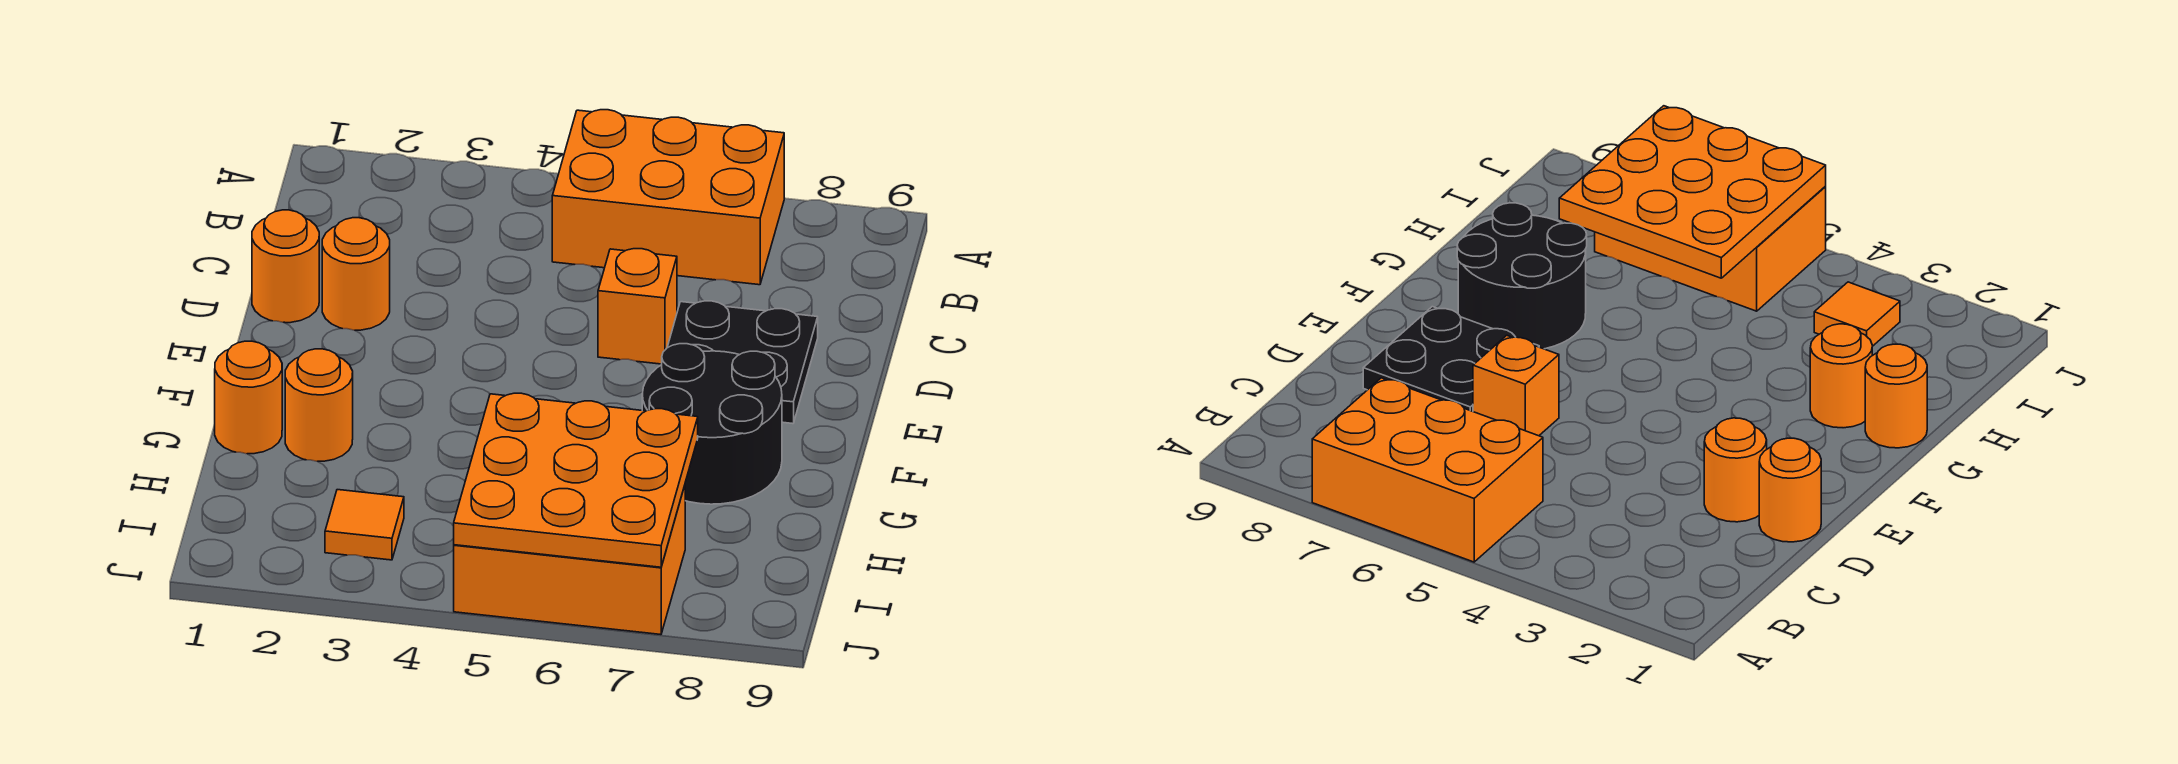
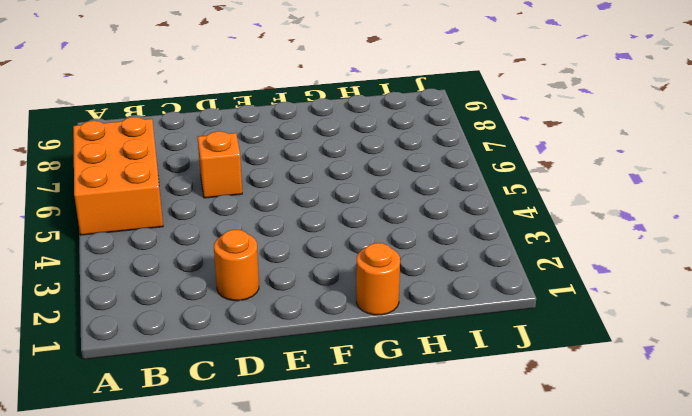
none -> orange round brick D1 level 1
none -> black plate D7:E8 level 1

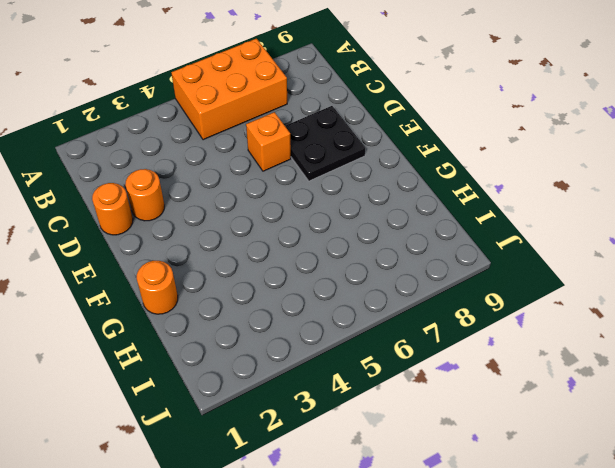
none -> black round brick F7:G8 level 1
none -> orange round brick G2 level 1

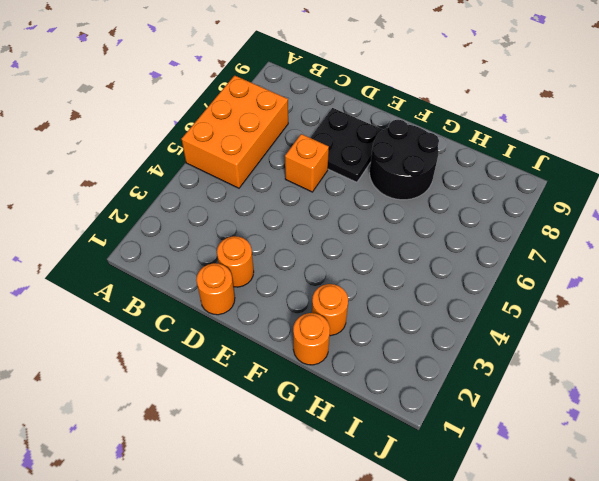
none -> orange tile I3 level 1
none -> orange brick I5:J7 level 1

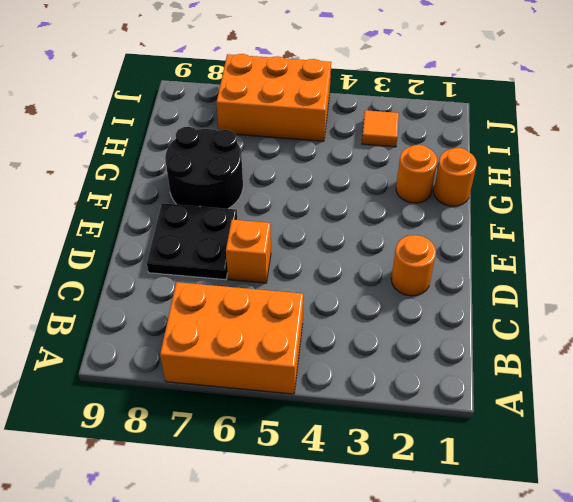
none -> orange round brick D1 level 1
none -> orange plate H5:J7 level 2

